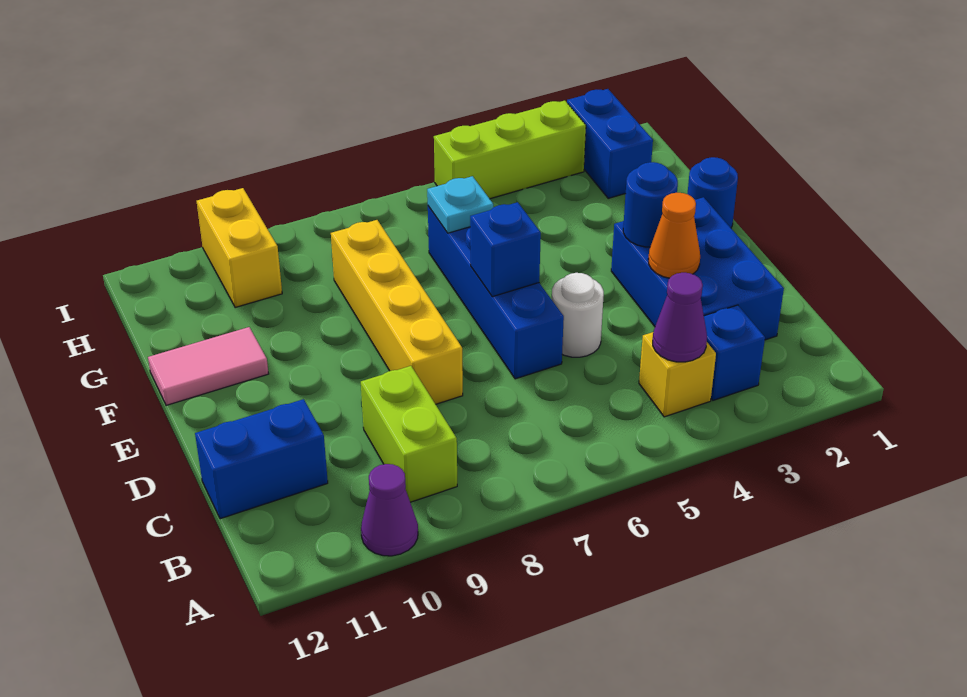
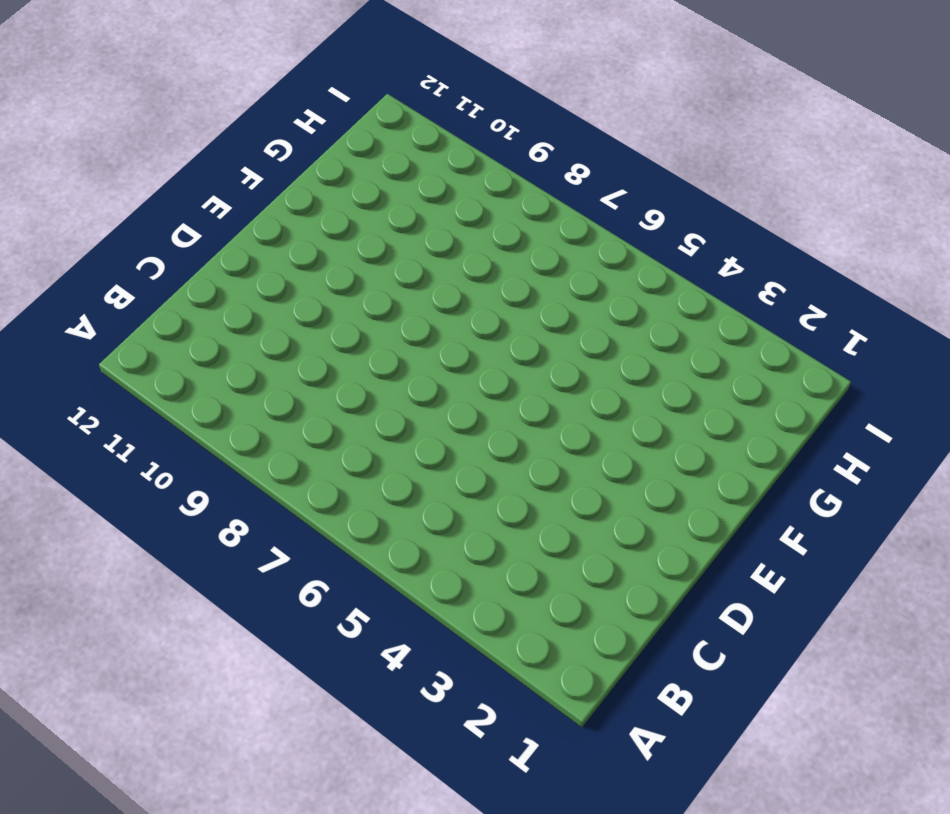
none -> purple cone A10 level 1
none -> blue brick B3 level 1
none -> yellow brick B4 level 1

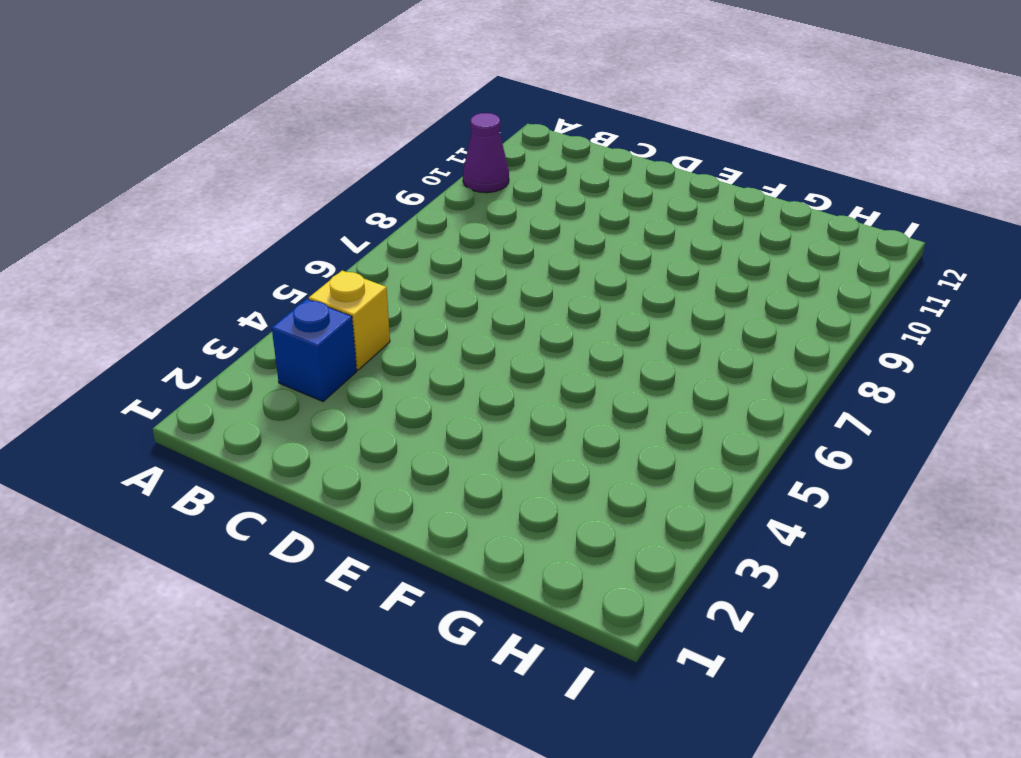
none -> lime brick B9:C9 level 1
none -> blue brick C2:E3 level 1
none -> blue brick C11:C12 level 1

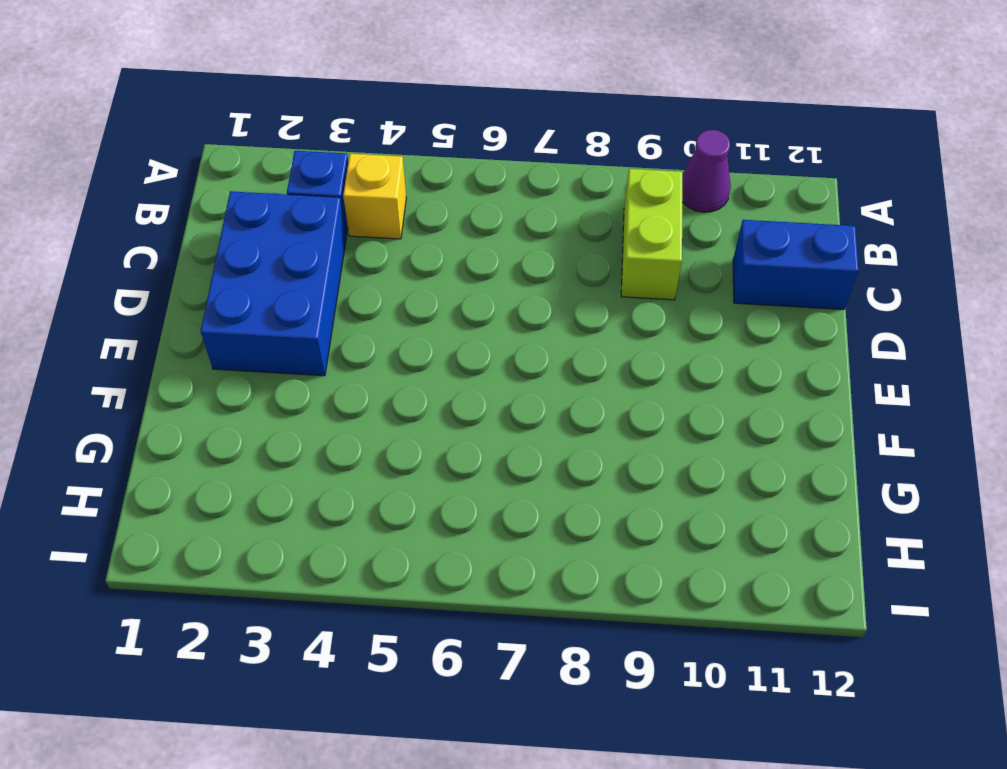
none -> white round brick D5 level 1
none -> blue brick D6:G6 level 1
none -> yellow brick D8:G8 level 1

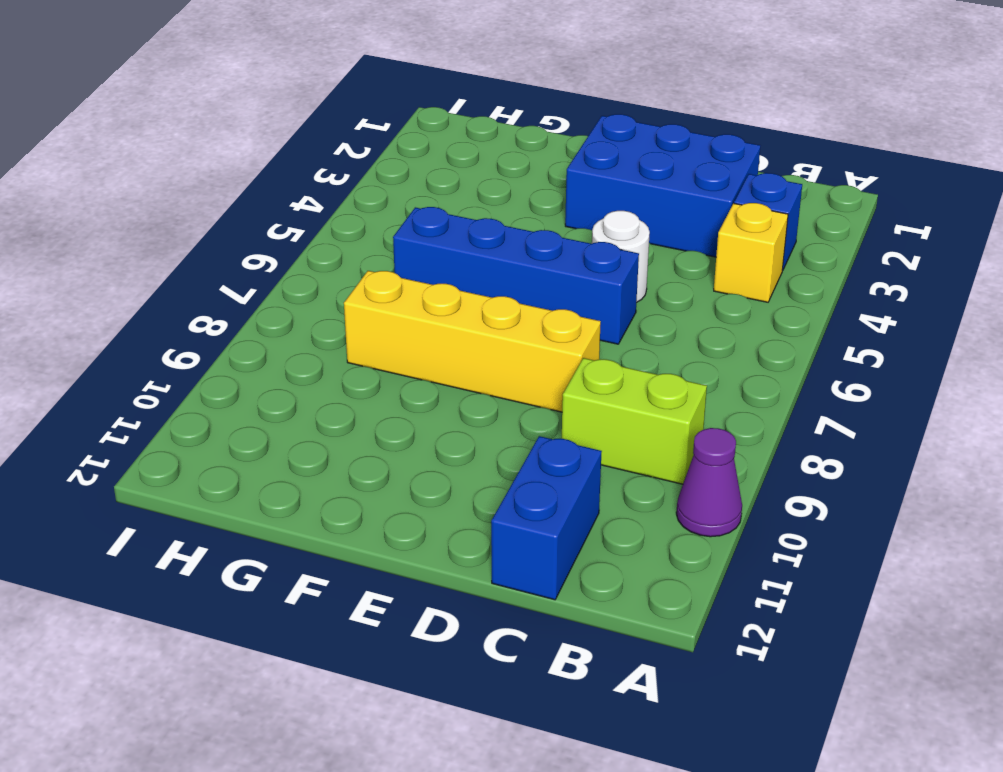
none -> blue round brick F1 level 1
none -> pink tile F11:F12 level 1
none -> blue brick H2:I2 level 1

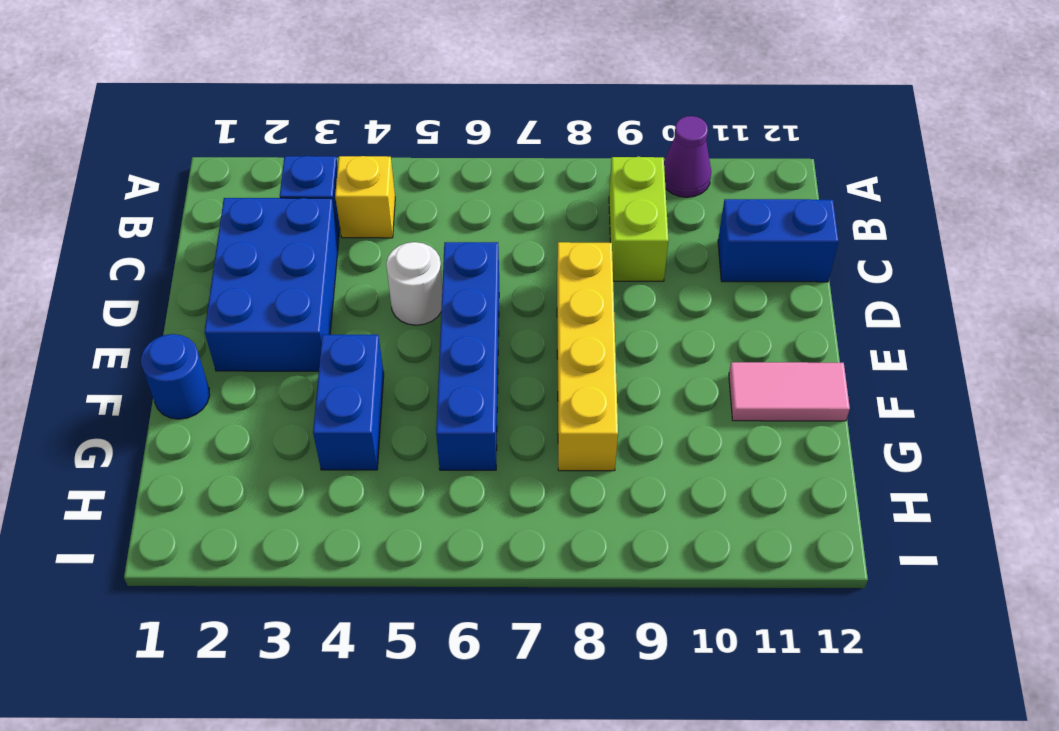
blue brick F4:G4 level 1 -> blue brick H2:I2 level 1
none -> yellow brick H10:I10 level 1
none -> lime brick I3:I5 level 1
none -> purple cone B4 level 2

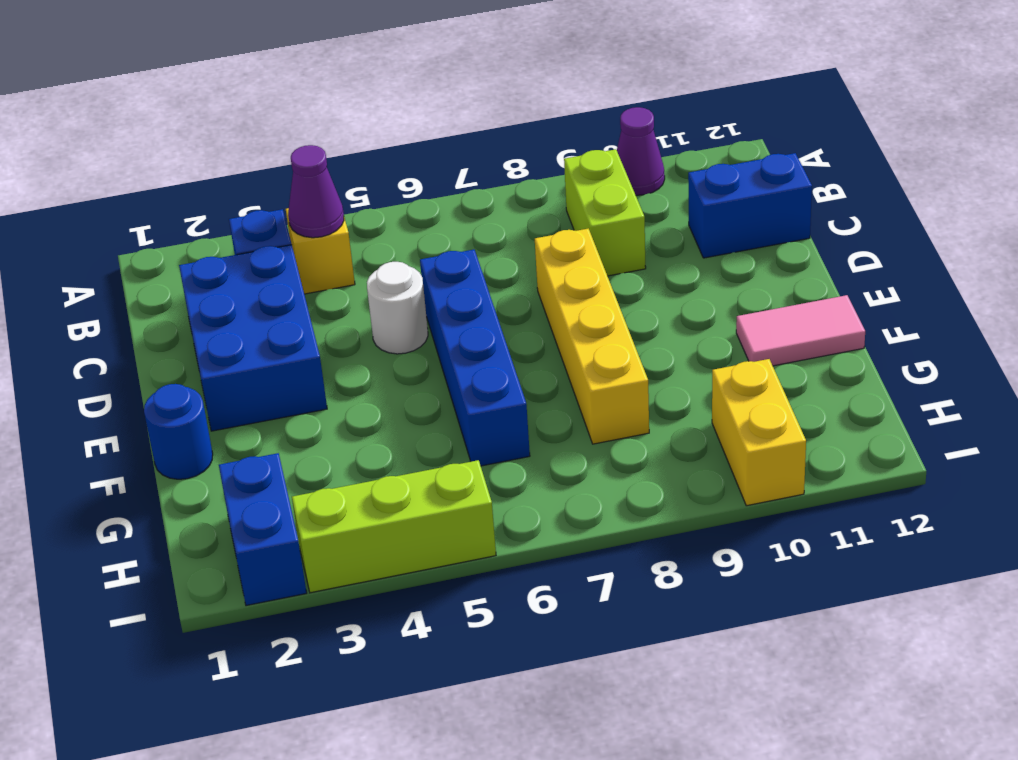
none -> orange cone D3 level 2
none -> blue round brick E3 level 2
none -> blue brick E6 level 2

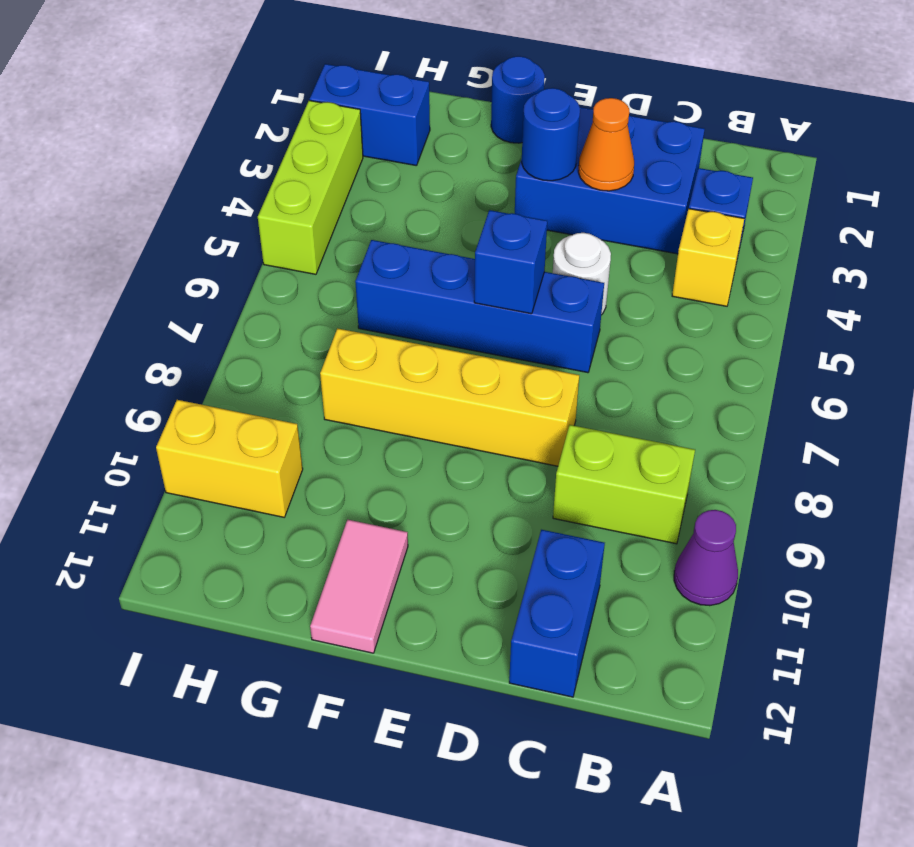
none -> purple cone B4 level 2
none -> cyan plate G6 level 2

